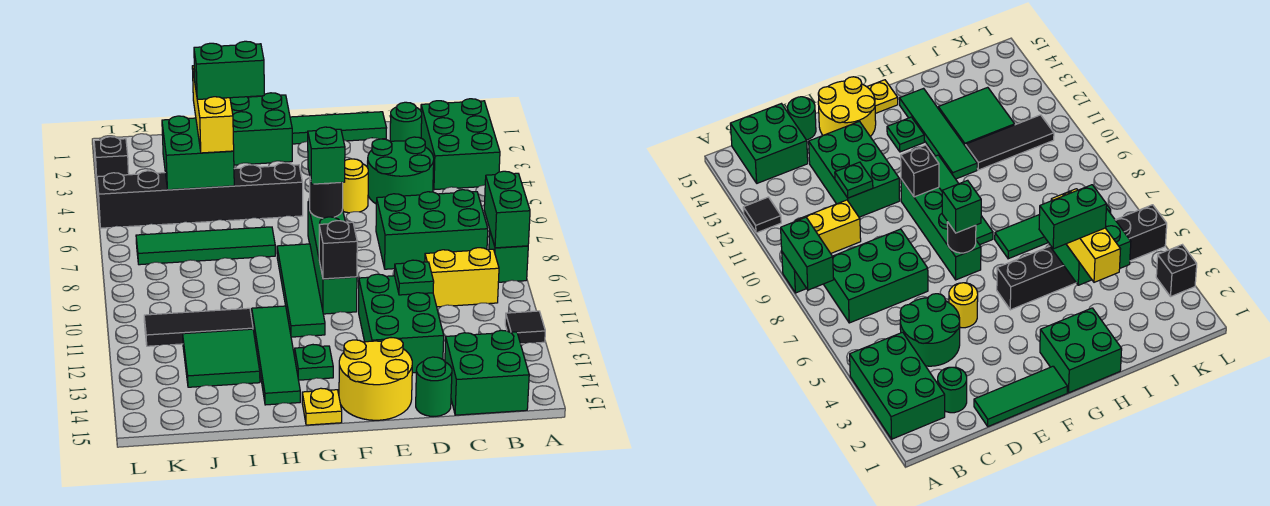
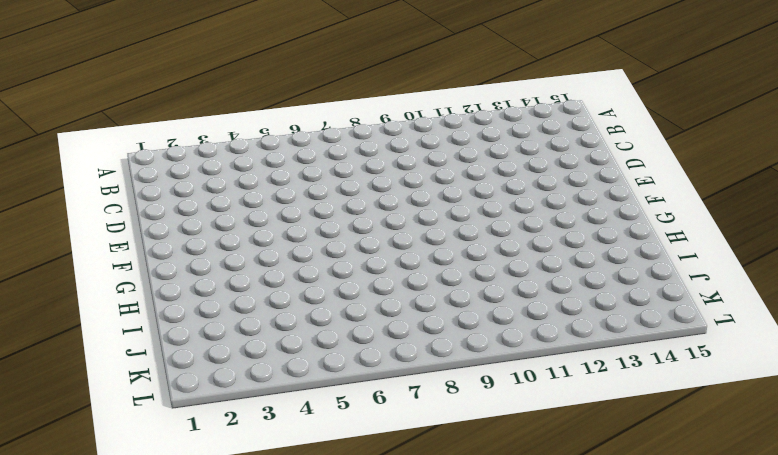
none -> green brick A2:B4 level 1
none -> green brick A9 level 1
none -> black tile A12 level 1
none -> green brick B7:D8 level 1

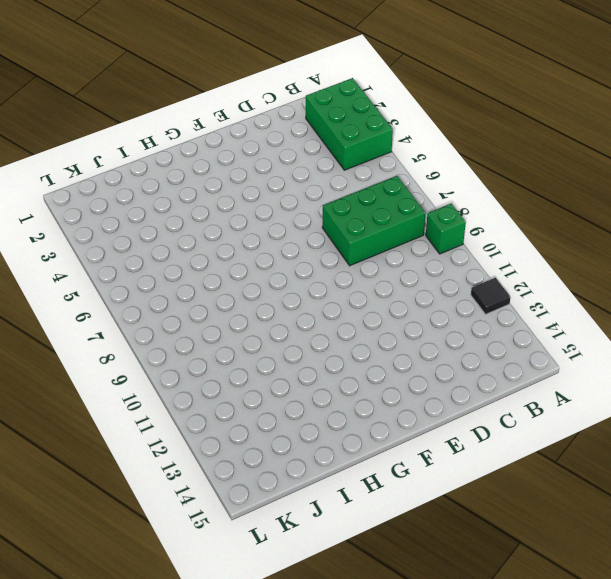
none -> yellow brick B10:C10 level 1
none -> green brick B14:C15 level 1
none -> green round brick C2 level 1
none -> green round brick C4:D5 level 1

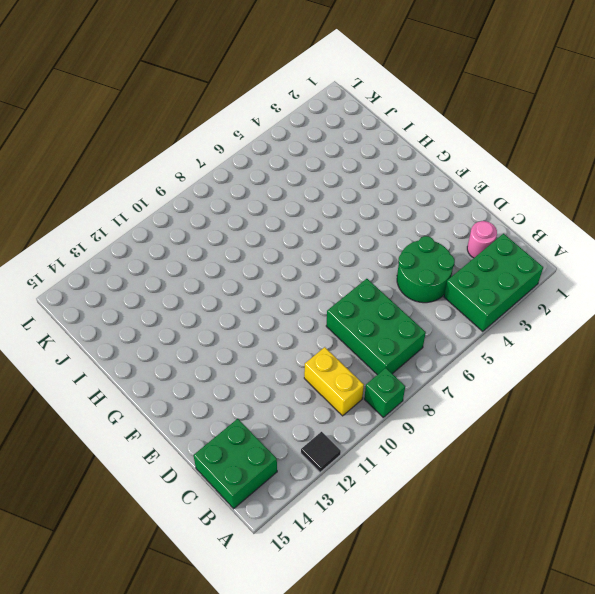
pink round brick C2 level 1 -> green round brick C2 level 1
none -> green tile D1:F1 level 1
none -> green brick D11:E13 level 1
none -> green round brick D15 level 1
none -> yellow round brick E5 level 1

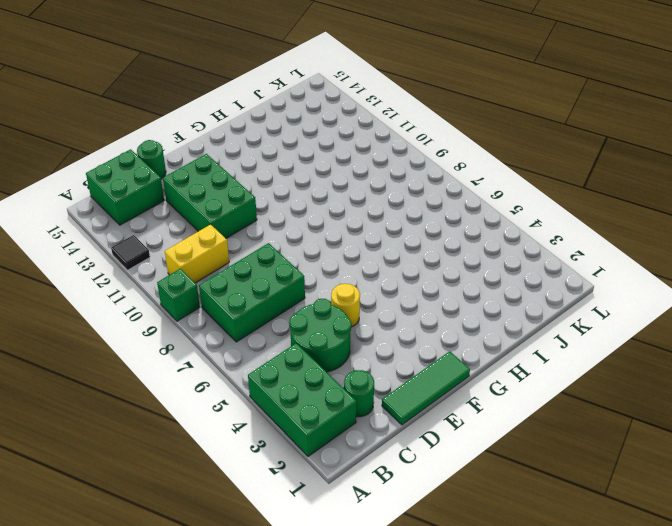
none -> yellow round brick E14:F15 level 1
none -> green brick F7:F10 level 1
none -> green brick G1:H2 level 1
none -> black brick G5:L5 level 1

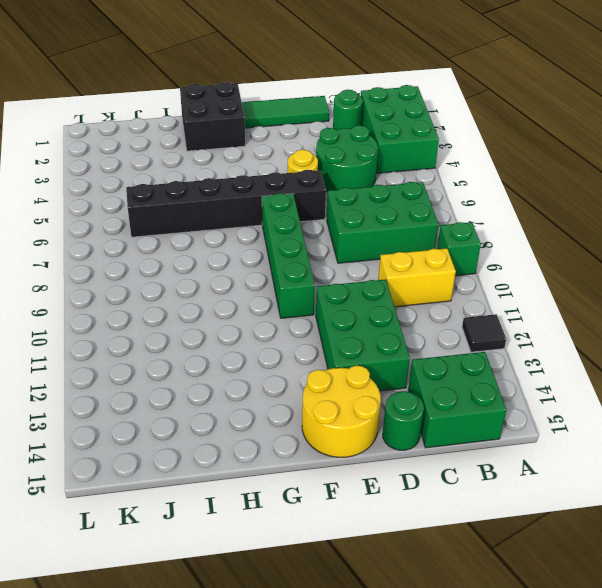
black brick E6:J6 level 1 -> black brick G5:L5 level 1
black brick G1:H2 level 1 -> green brick G1:H2 level 1
none -> green tile G8:G11 level 1
none -> green plate G13 level 1
none -> yellow plate G15 level 1
none -> green tile H7:K7 level 1

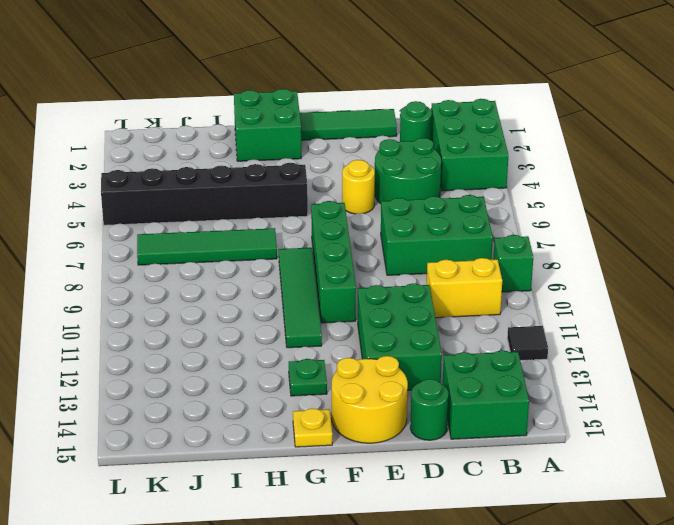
none -> green tile H11:H14 level 1
none -> black tile I11:K11 level 1
none -> green tile I12:J13 level 1
none -> black brick L3 level 1

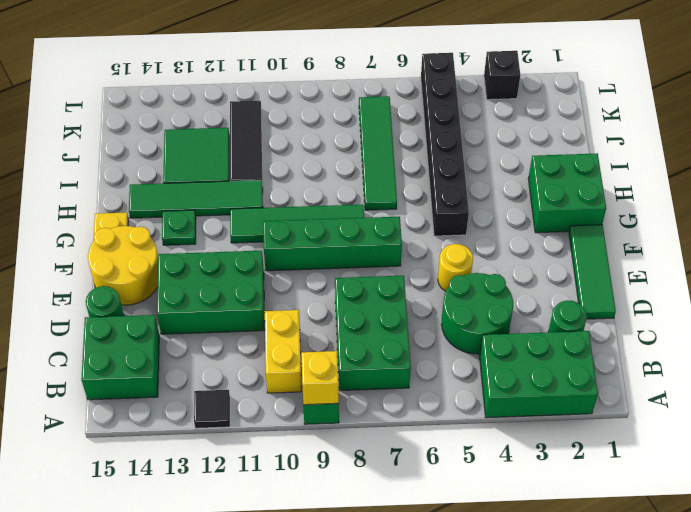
yellow brick A9 level 2 -> green brick A8:A9 level 2
none -> green plate D11 level 2
none -> black round brick F7 level 2
none -> black brick F10 level 2
none -> green brick I4:J5 level 2

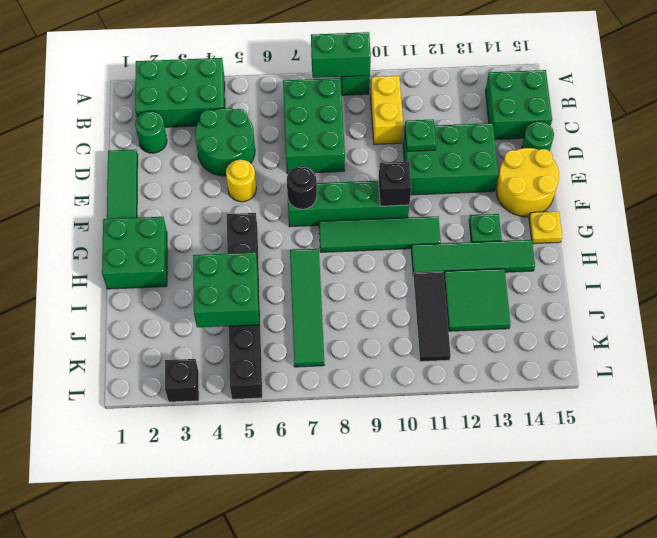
none -> black tile A12 level 1
none -> green brick F7 level 3
none -> yellow brick I3:I5 level 3
none -> green brick H4:I4 level 4

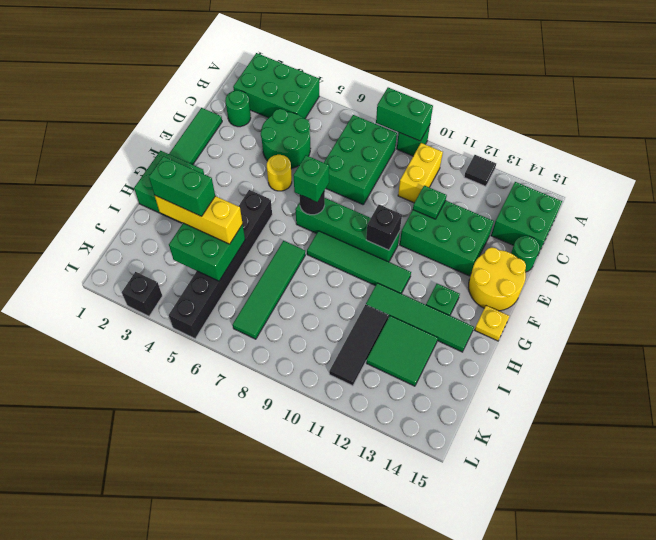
green brick I3:I4 level 4 -> green brick H4:I4 level 4

